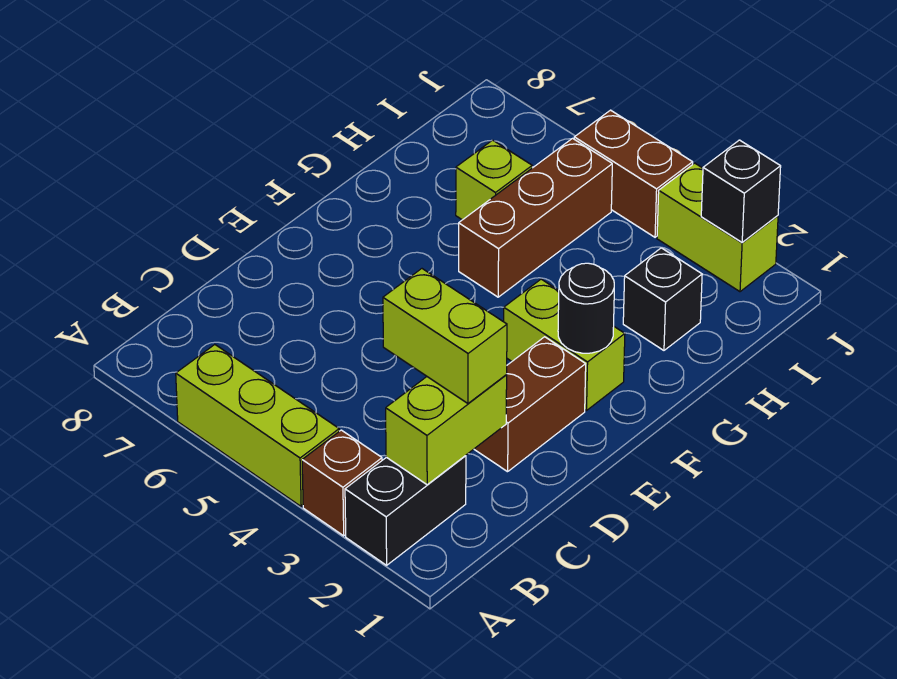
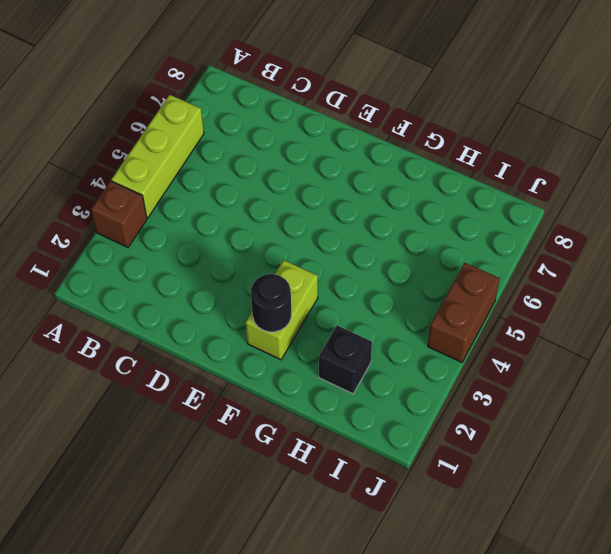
none -> black brick A2:B2 level 1
none -> brown brick D2:E2 level 1
none -> brown brick G5:I5 level 1

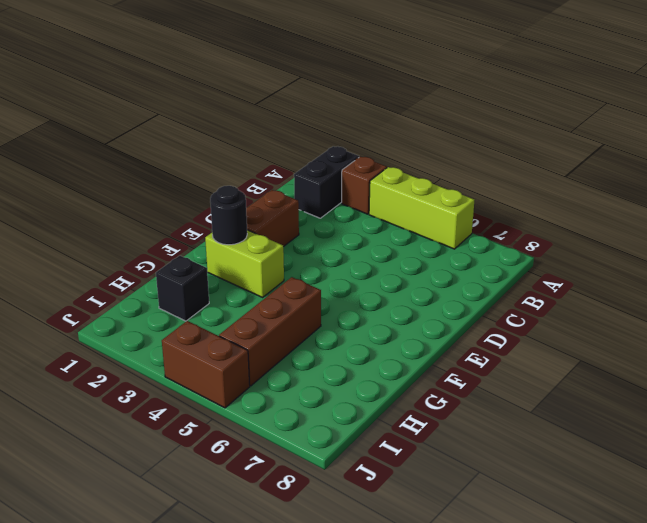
none -> lime brick H6 level 1
none -> lime brick J2:J3 level 1
none -> lime brick B2:C2 level 2

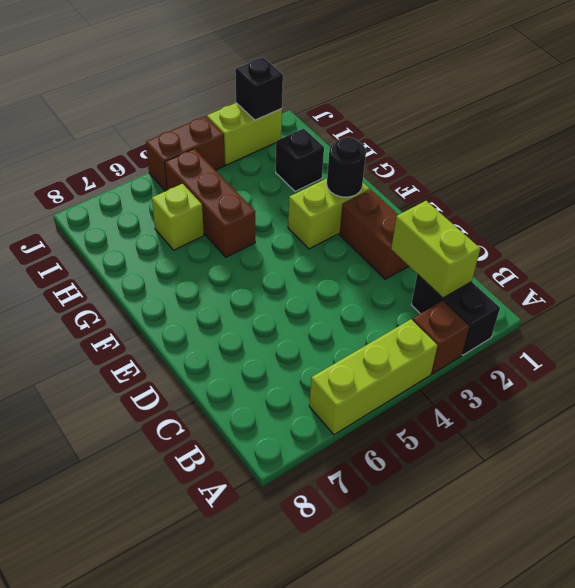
none -> lime brick C2:C3 level 3

